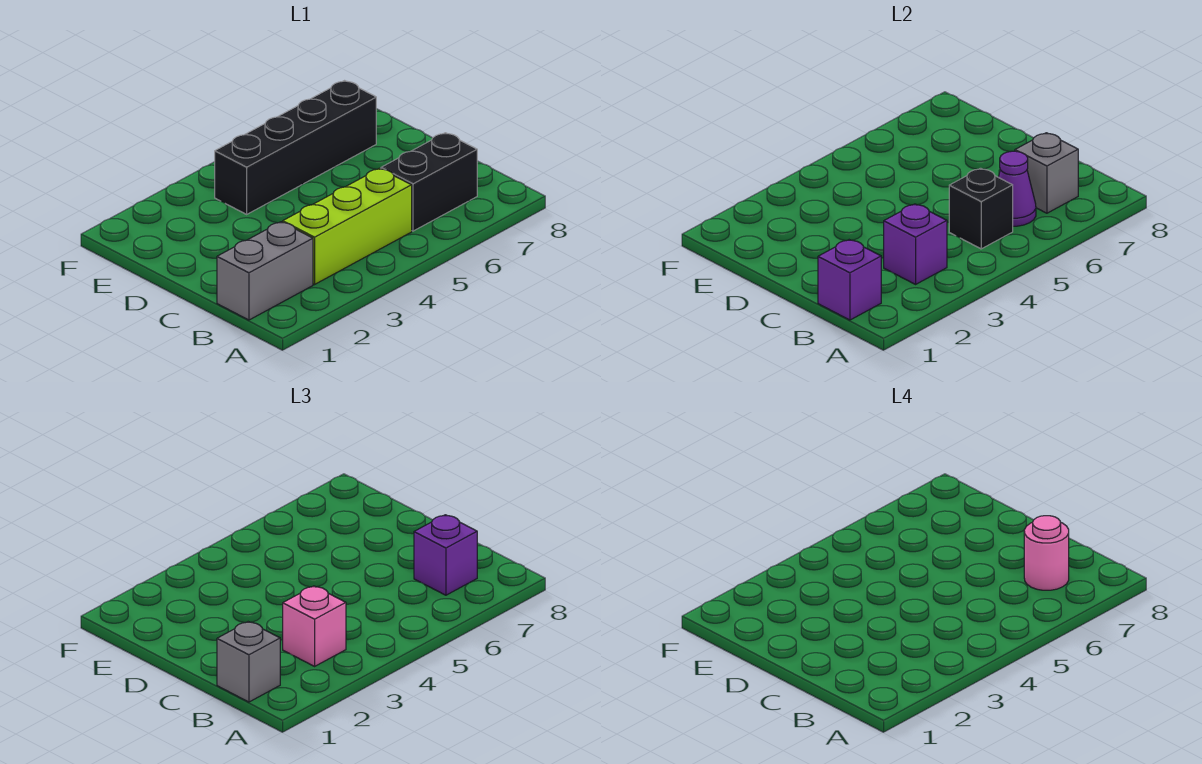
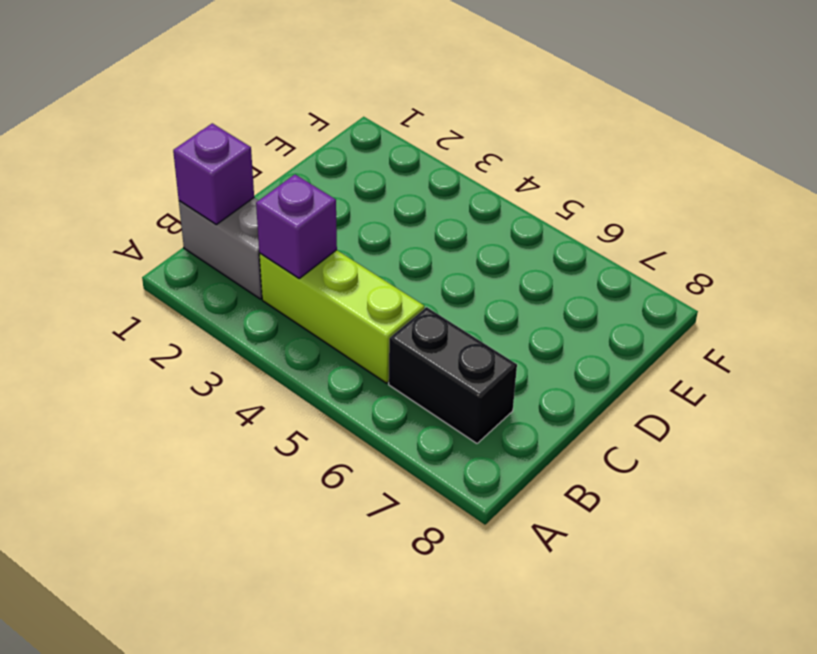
none -> black brick E4:E7 level 1
none -> black brick B5 level 2
none -> purple cone B6 level 2

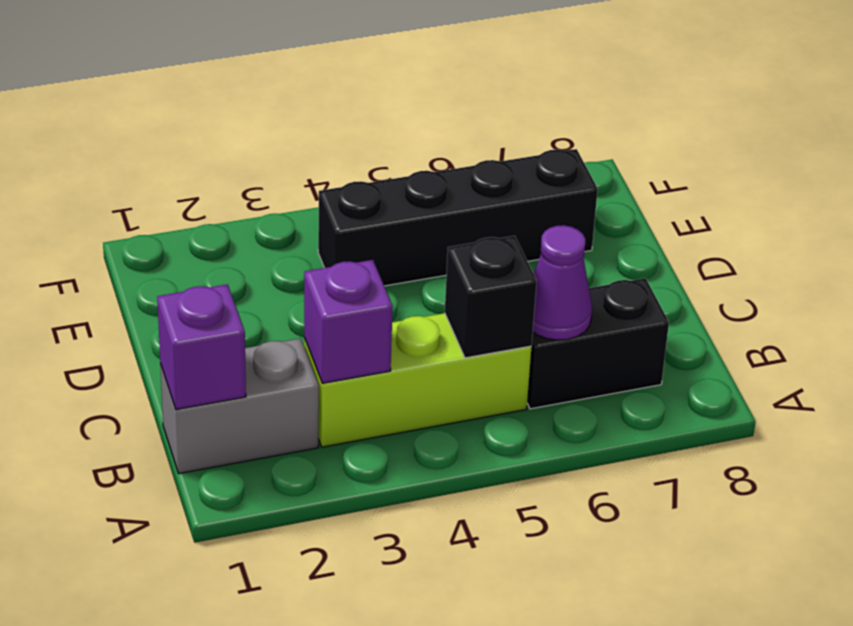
none -> grey brick B7 level 2
none -> grey brick B1 level 3
none -> pink brick B3 level 3

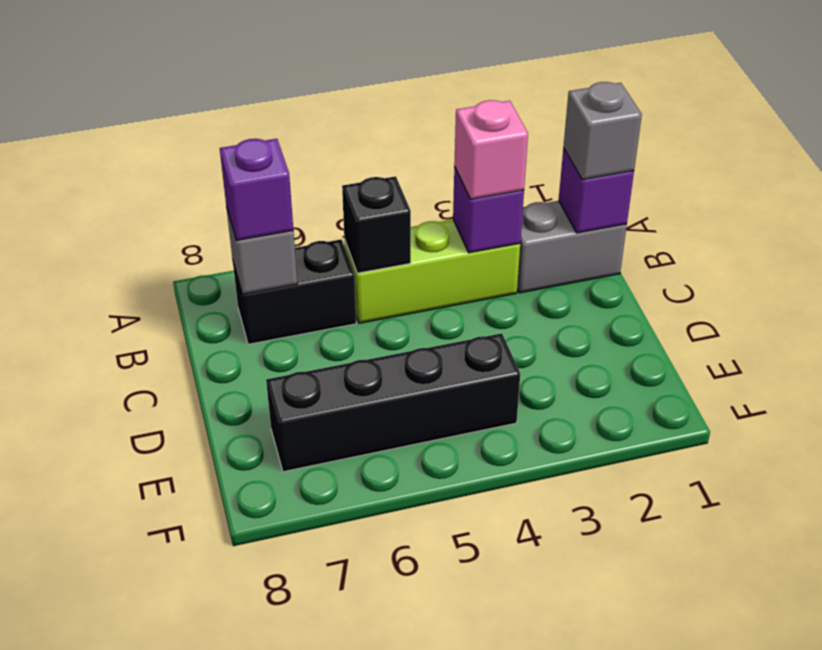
none -> purple cone B6 level 2
none -> pink round brick B7 level 4

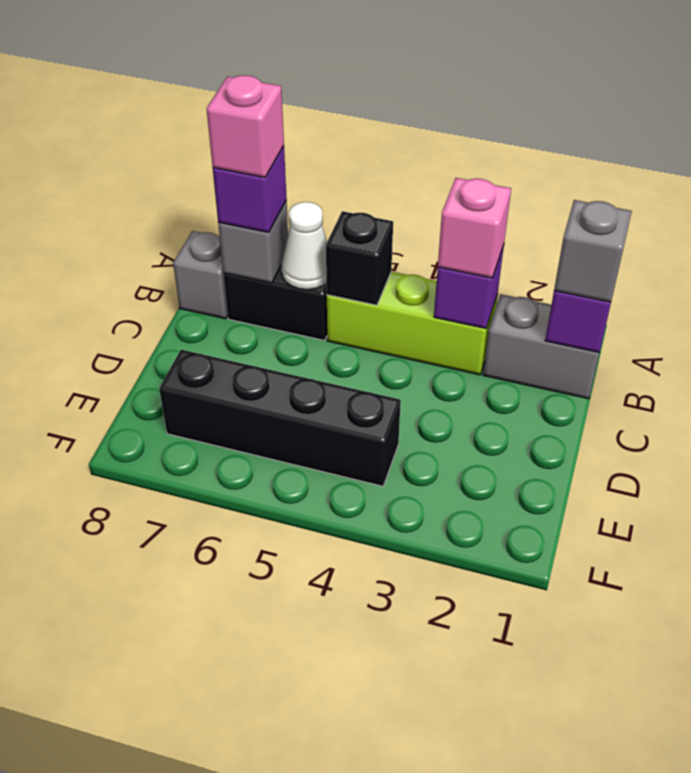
white cone B6 level 2 -> purple cone B6 level 2
pink brick B7 level 4 -> pink round brick B7 level 4
grey brick B8 level 1 -> none

